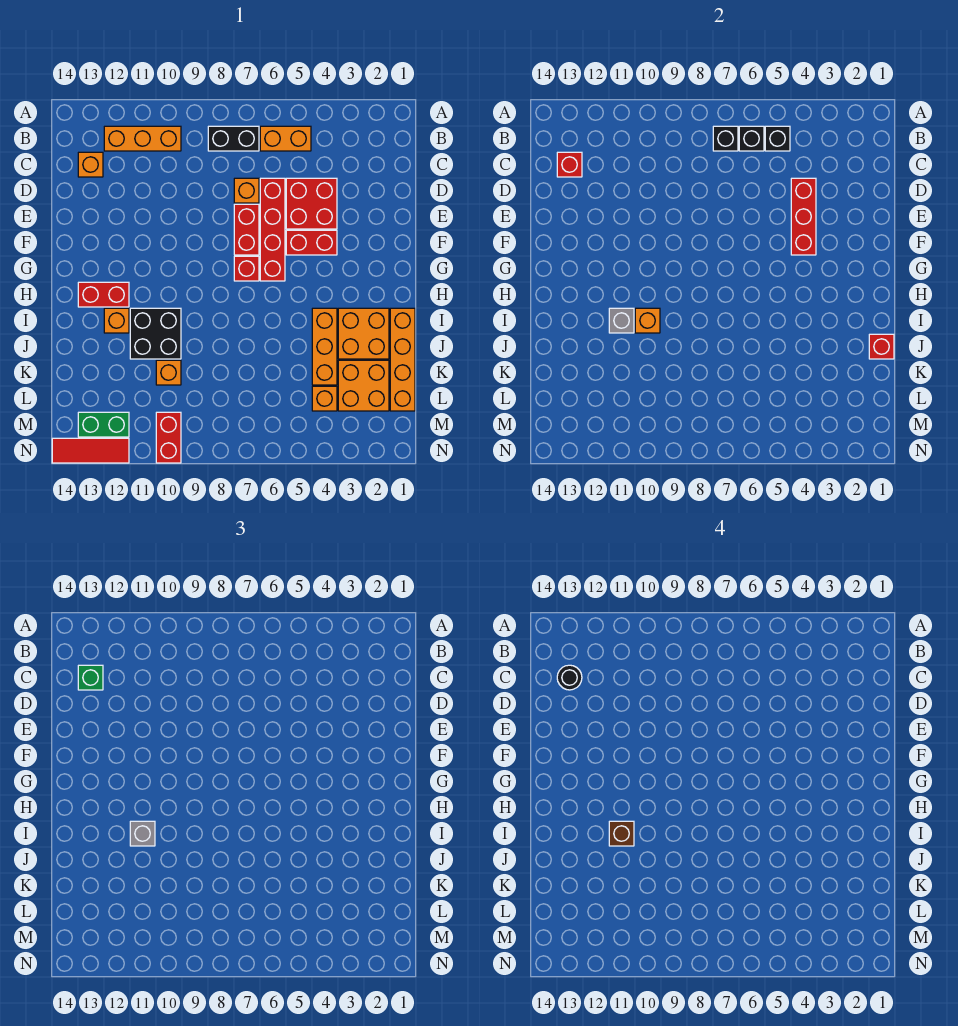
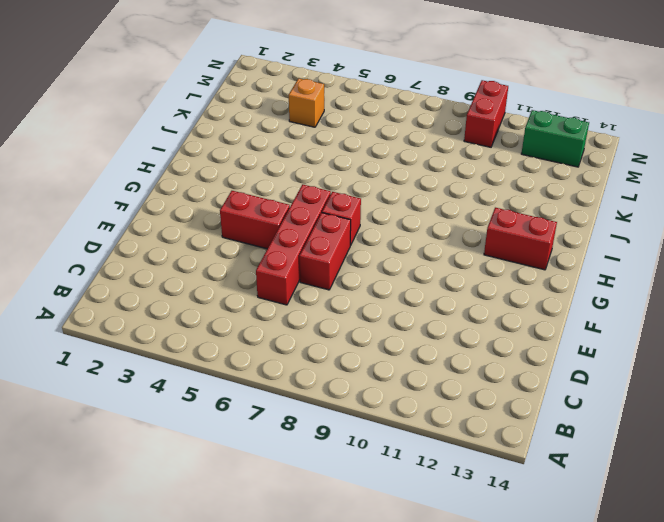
none -> orange brick B5:B6 level 1
none -> black brick B7:B8 level 1
none -> orange brick B10:B12 level 1
none -> orange brick C13 level 1

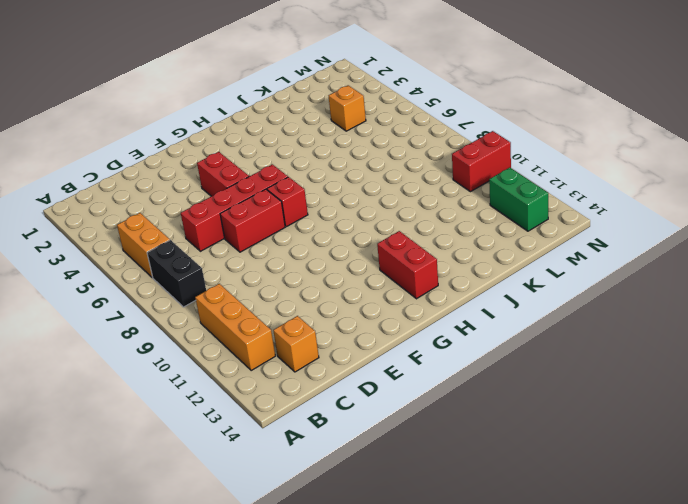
none -> red brick D4:E5 level 1
none -> orange brick D7 level 1
none -> orange brick I1:L1 level 1
none -> orange brick I2:J3 level 1

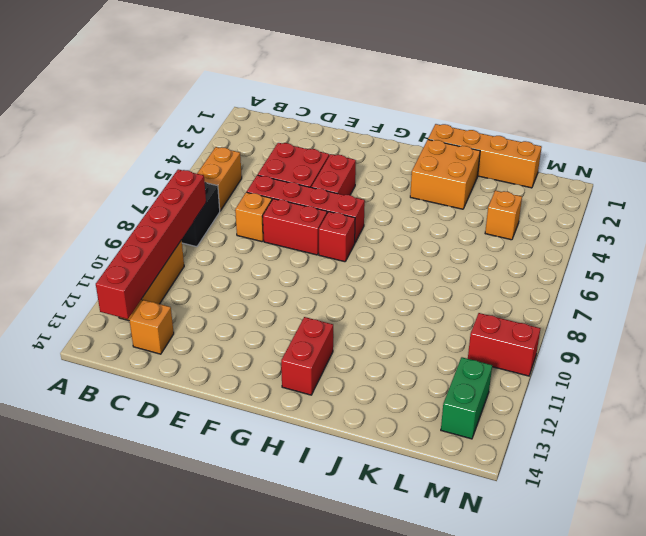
red brick B8:B13 level 2 -> none
none -> orange brick I4:K4 level 1
none -> black brick I10:J11 level 1
none -> orange brick I12 level 1
none -> orange brick K2:L3 level 1

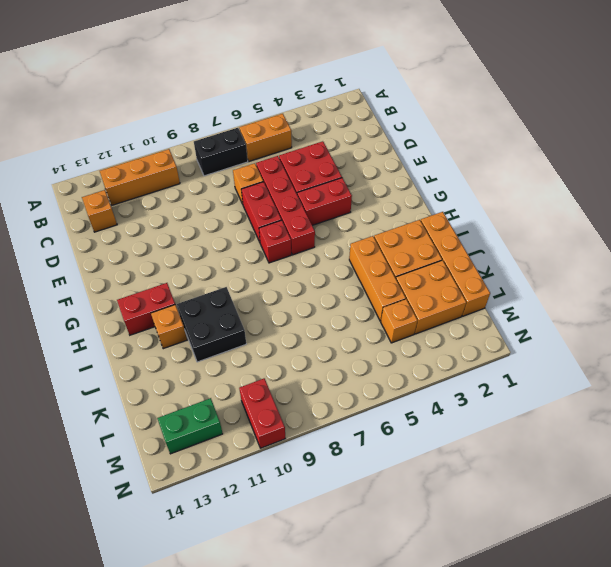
none -> orange brick K10 level 1
none -> red tile N12:N14 level 1
none -> black brick B5 level 2
none -> black brick B6 level 2

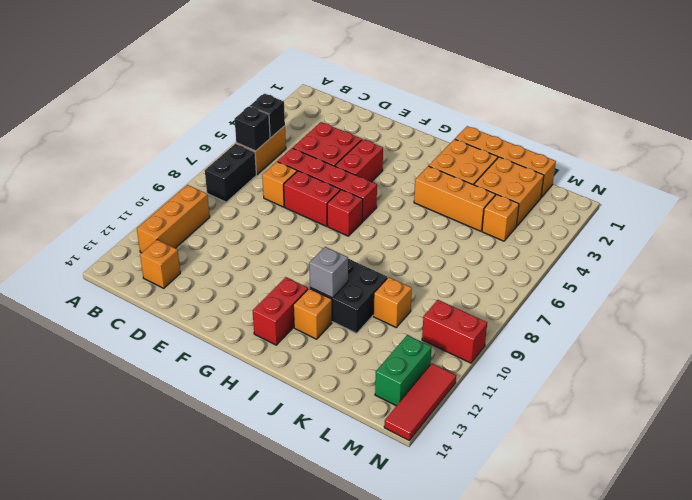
none -> black brick B7 level 2
none -> red brick C13 level 2
none -> red brick D4:F4 level 2
none -> orange brick I10 level 2

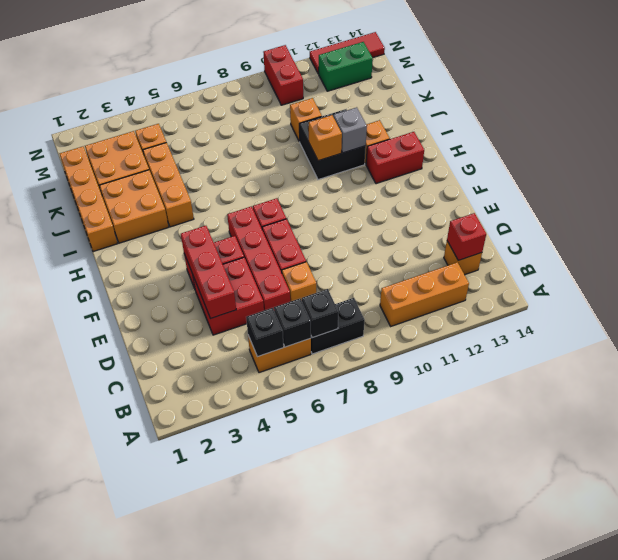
none -> red brick J1 level 2
none -> green brick C13 level 3
none -> grey brick I11 level 3
none -> black round brick C13 level 4

